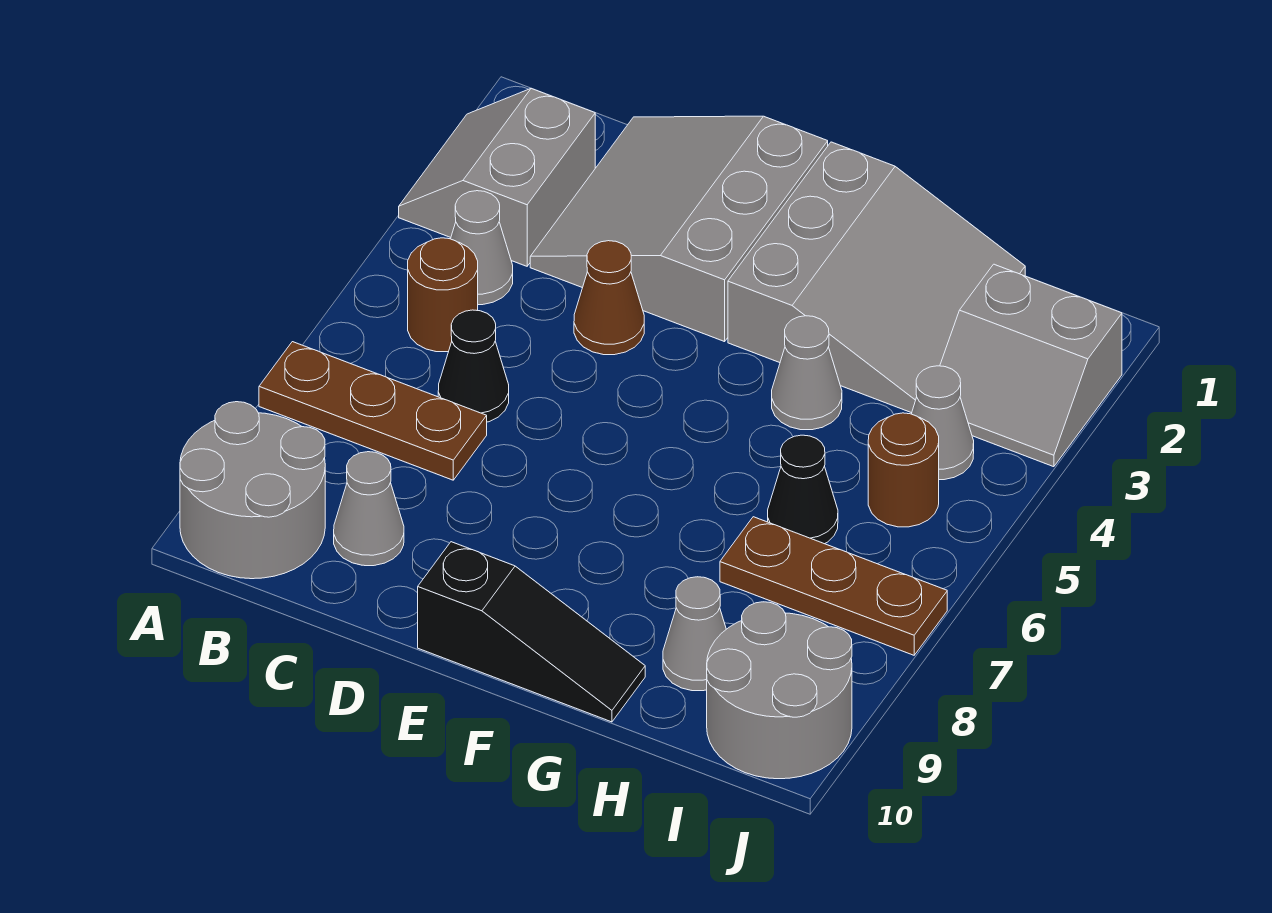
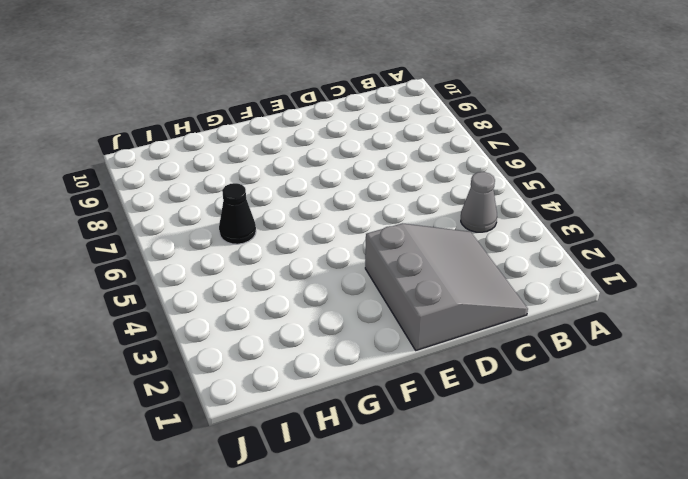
none -> grey slope A2:B3 level 1 top B
none -> brown plate A7:C7 level 1
none -> grey round brick A9:B10 level 1

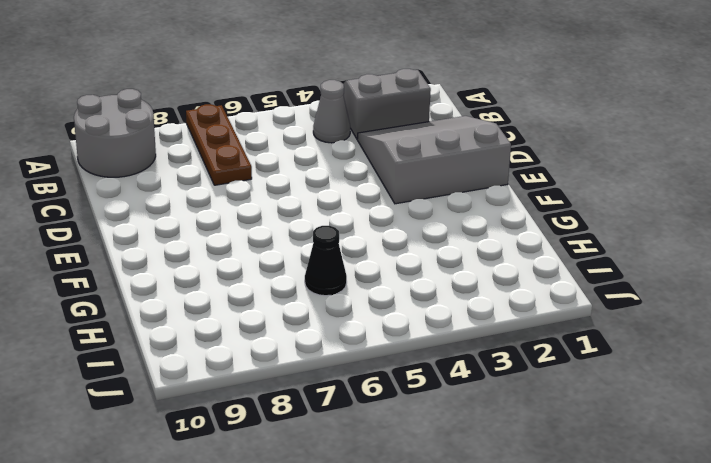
none -> brown round brick B5 level 1
none -> black cone C6 level 1
none -> grey cone C9 level 1

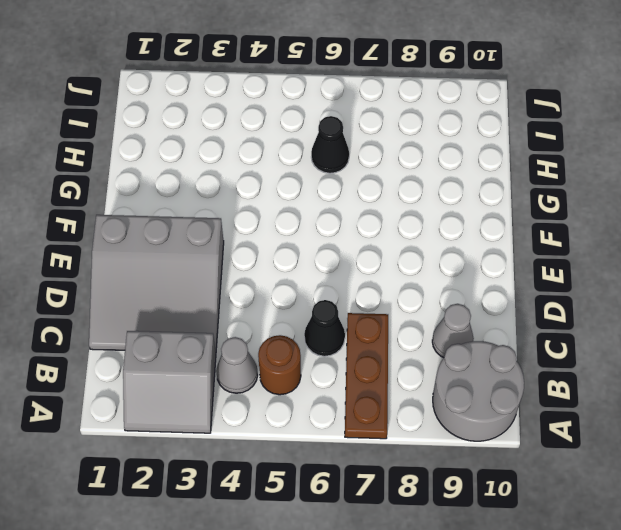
none -> brown cone D4 level 1
none -> black slope E10:G10 level 1 top E
none -> grey slope F1:H3 level 1 top F

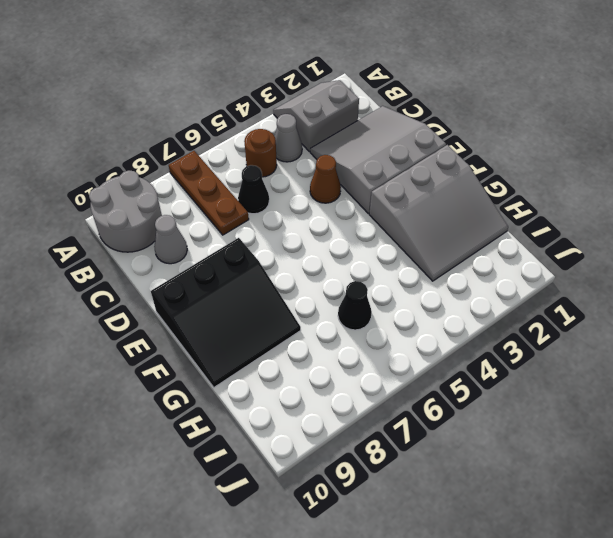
black slope E8:G10 level 1 top E -> black slope E10:G10 level 1 top E
none -> grey cone G4 level 1
none -> brown plate H7:J7 level 1
none -> grey cone H9 level 1

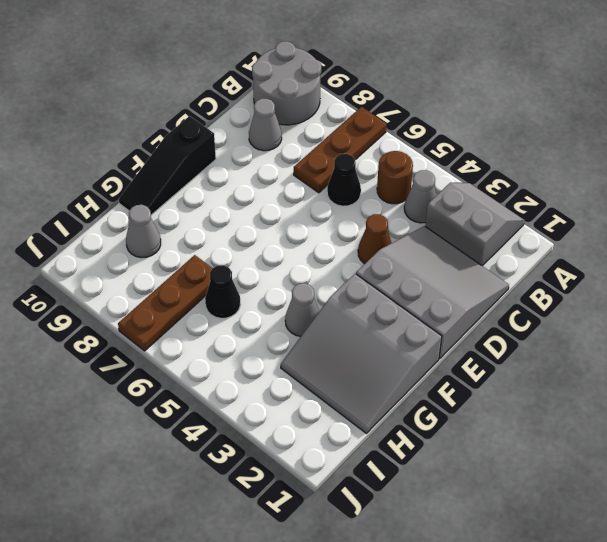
none -> grey slope I2:J3 level 1 top 2
none -> grey cone I4 level 1
none -> brown round brick I5 level 1

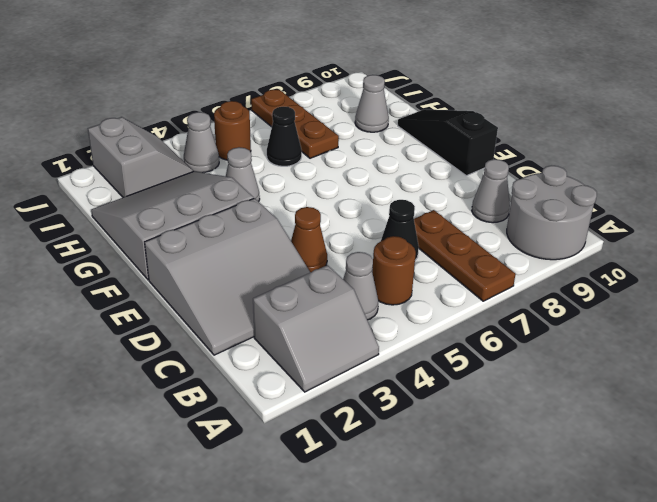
none -> grey round brick I9:J10 level 1

